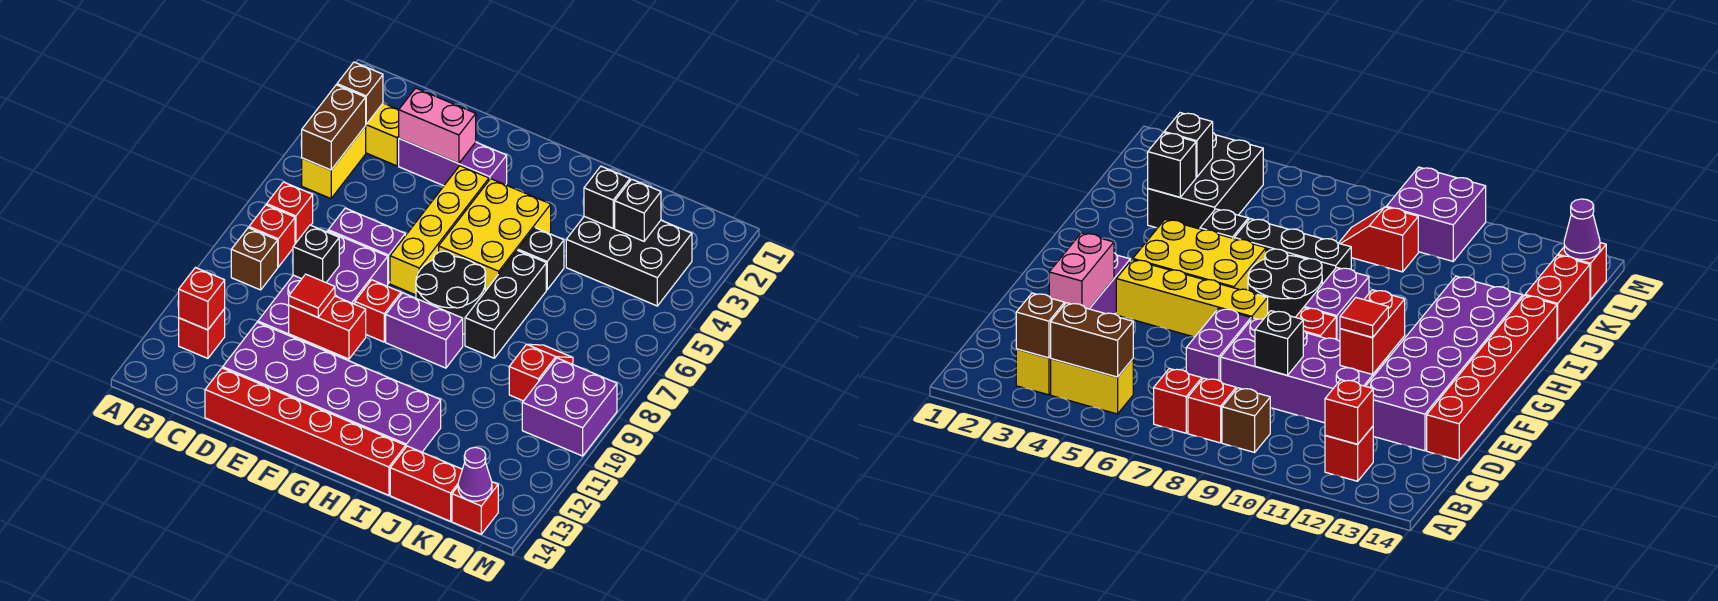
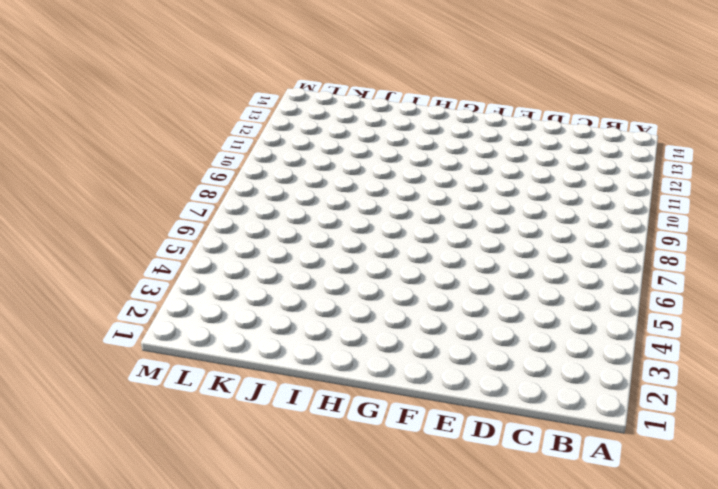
none -> yellow brick B3:C3 level 1
none -> yellow brick B4:B5 level 1
none -> red brick B7 level 1
none -> red brick B8 level 1

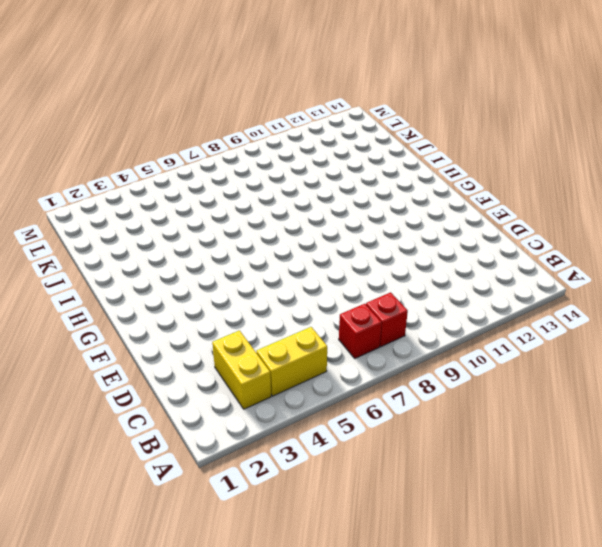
none -> brown brick B9 level 1
none -> red brick B12 level 1
none -> purple brick D3:F3 level 1
none -> purple brick D7:E7 level 1

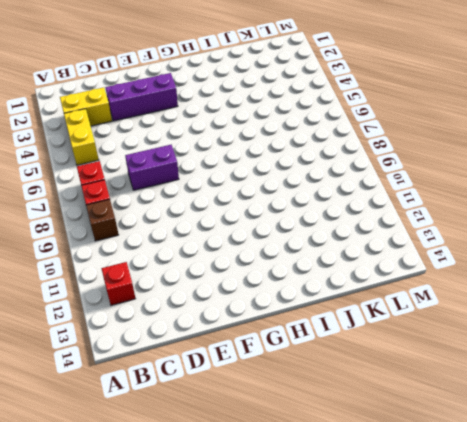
none -> purple brick D8:E11 level 1
none -> purple brick D12:I13 level 1
none -> red brick D14:I14 level 1
none -> yellow brick F4:F7 level 1

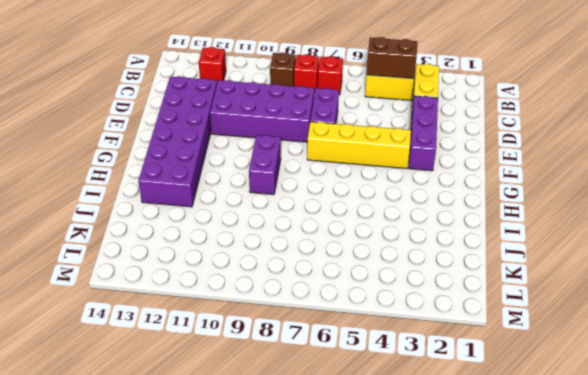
none -> red brick D14:I14 level 1
none -> red brick F9 level 1
none -> yellow brick G4:H6 level 1
none -> black round brick G7:H8 level 1

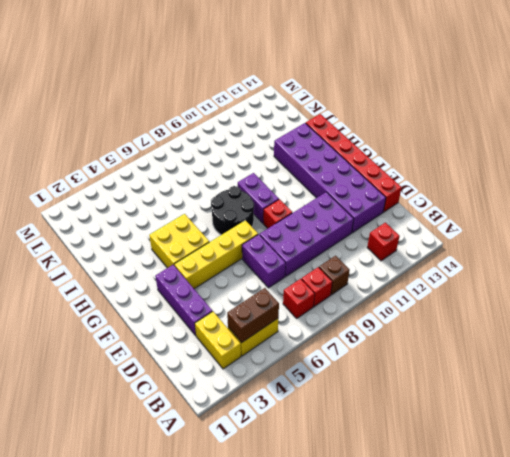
yellow brick G4:H5 level 1 -> yellow brick G4:H6 level 1
none -> black brick I5 level 1
none -> black brick I6:I8 level 1
none -> black brick J3:L4 level 1
none -> red brick J14:K14 level 1

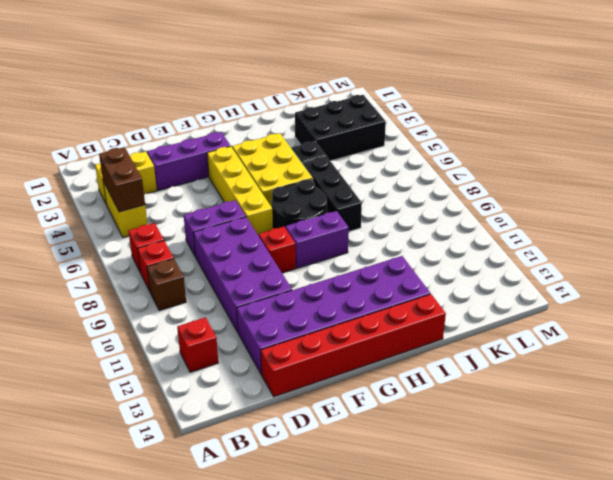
none -> red brick J14:K14 level 1
none -> red slope K8:K9 level 1 top 9
none -> purple brick L9:M10 level 1
none -> red brick L14 level 1

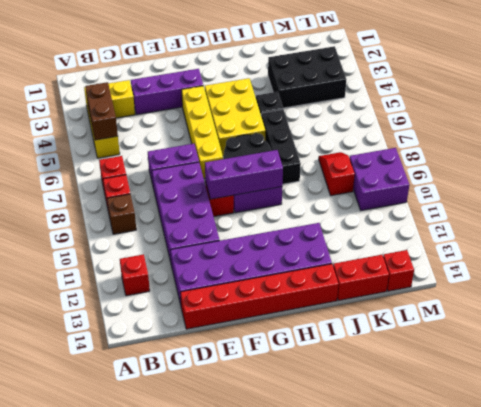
purple brick F9:H9 level 2 -> none
none -> brown brick B3 level 2
none -> red brick B12 level 2
none -> pink brick D3:E3 level 2
none -> black brick D9 level 2

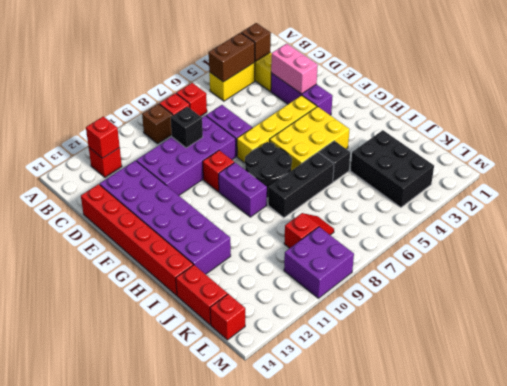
none -> red brick E11:F11 level 2
none -> black brick J3 level 2
none -> black brick K3 level 2
none -> purple cone L14 level 2

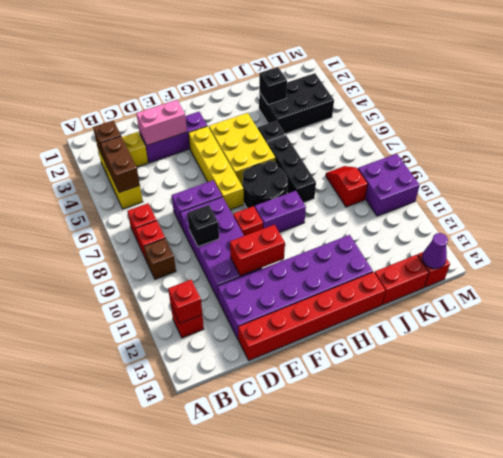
none -> black brick K3 level 2
none -> red tile E11 level 3

